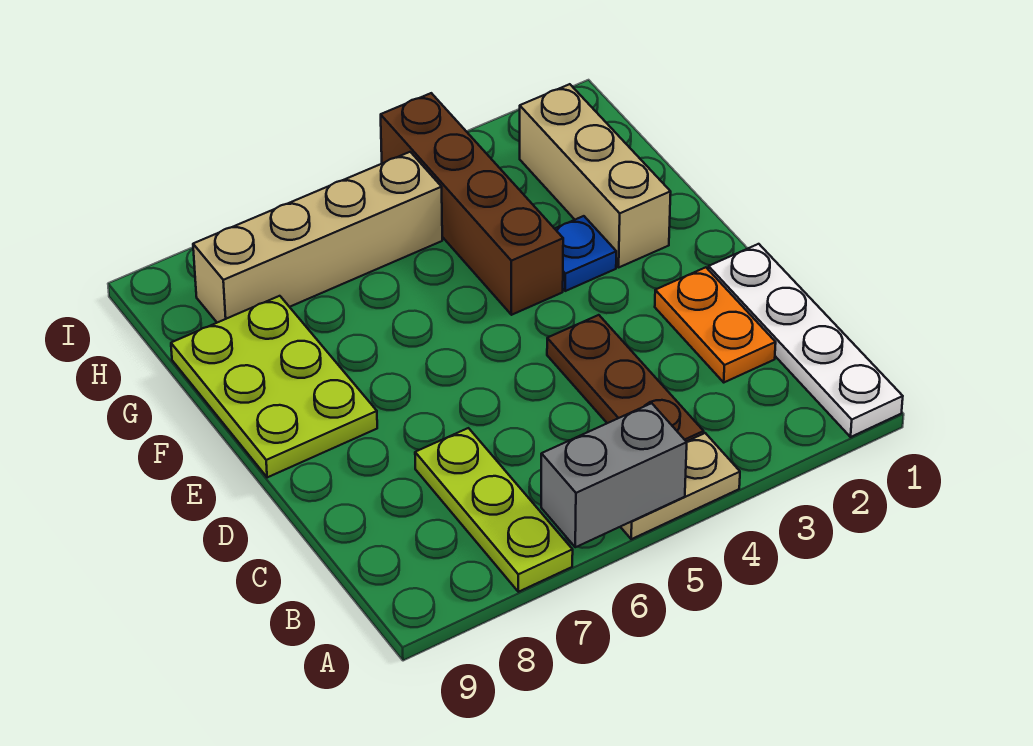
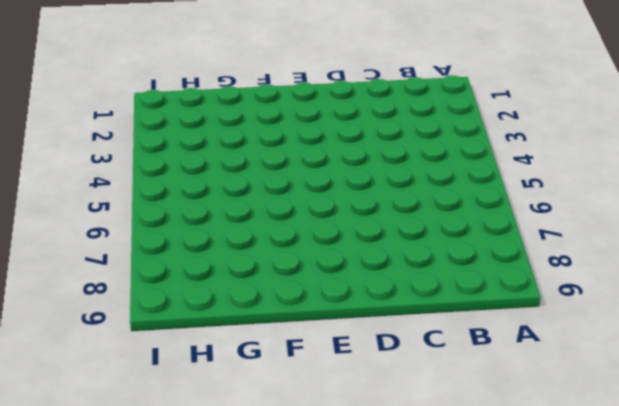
none -> white plate A1:D1 level 1
none -> tan plate A4:A5 level 1

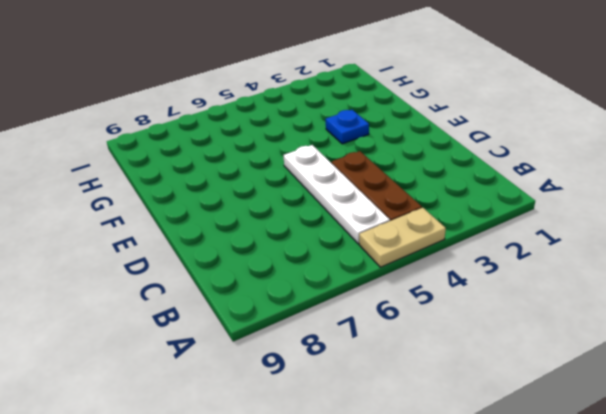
white plate B5:E5 level 1 -> white plate A1:D1 level 1
none -> lime plate A7:C7 level 1
none -> orange plate C2:D2 level 1

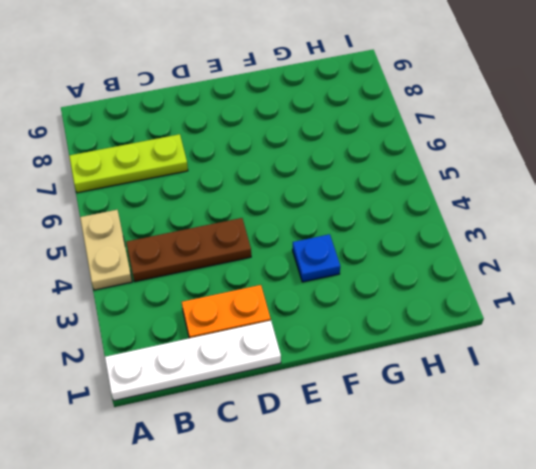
none -> lime plate E8:G9 level 1
none -> tan brick F2:H2 level 1

